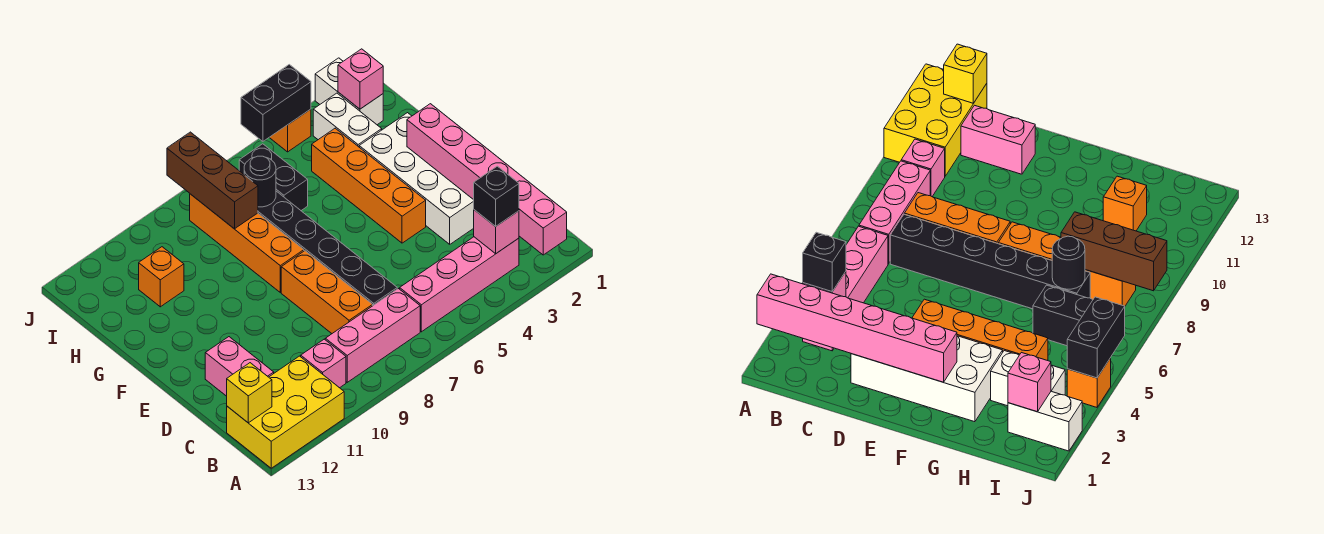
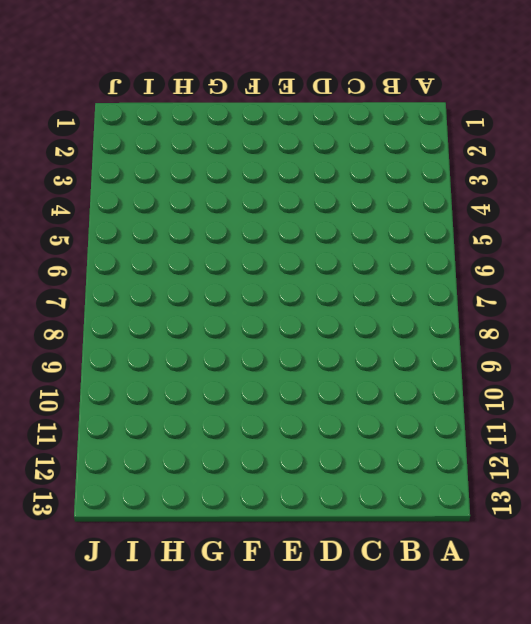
none -> yellow brick A11:B13 level 1
none -> pink brick B3:B6 level 1
none -> pink brick B7:B9 level 1

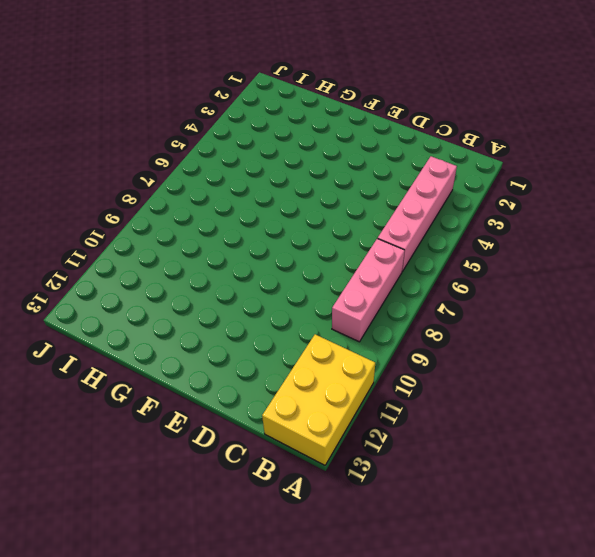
none -> pink brick B10 level 1
none -> black brick C7:H7 level 1
none -> orange brick C8:E8 level 1

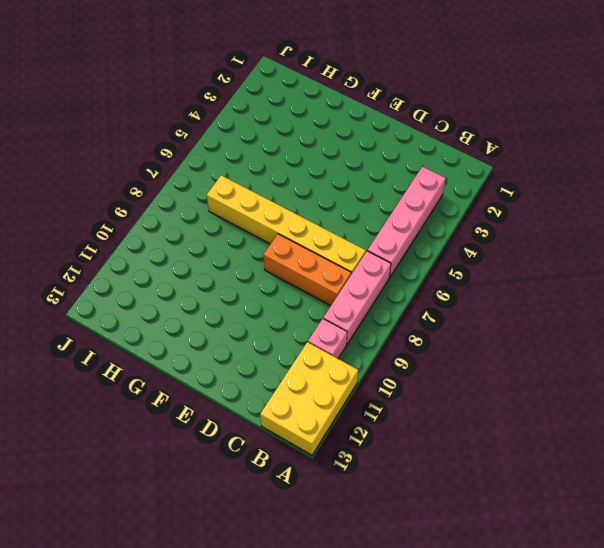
yellow brick C7:H7 level 1 -> black brick C7:H7 level 1
none -> pink brick C12:D12 level 1
none -> white brick D2:G3 level 1
none -> orange brick E4:H4 level 1

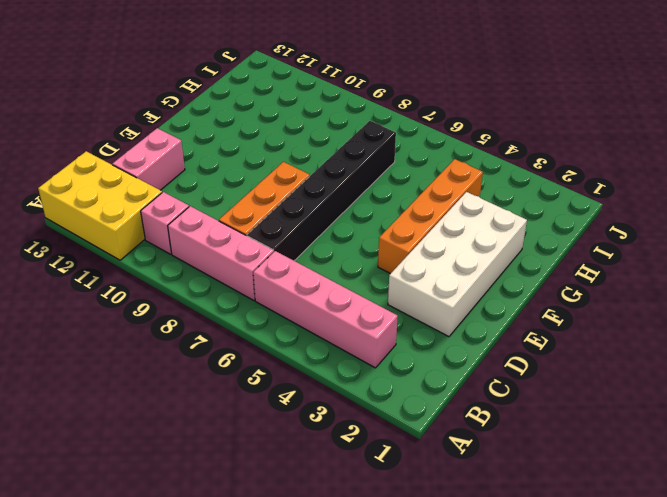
none -> orange brick F8:I8 level 1
none -> white brick H3:I3 level 1
none -> black brick H6:I6 level 1

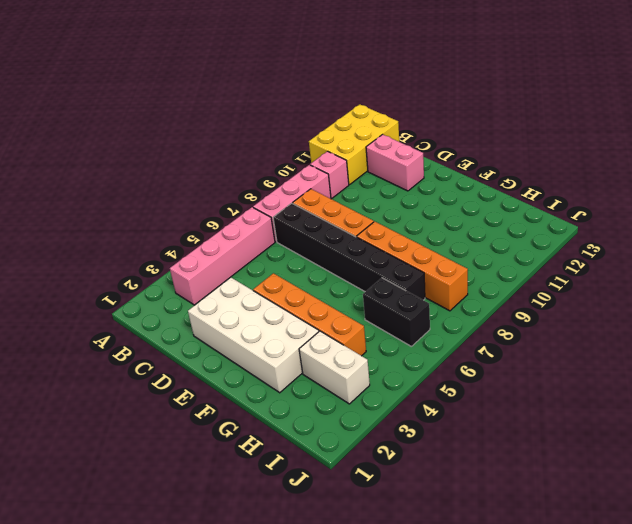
none -> orange brick H11 level 1
none -> white brick I2:J2 level 1
none -> orange brick J4 level 1

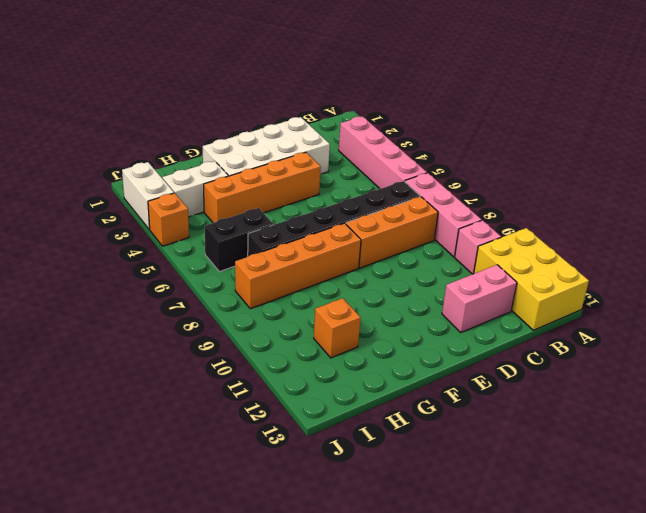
white brick J2:J3 level 1 -> white brick I2:J2 level 1
none -> pink brick A2:F2 level 2
none -> pink brick B3 level 2
none -> yellow brick B13 level 2

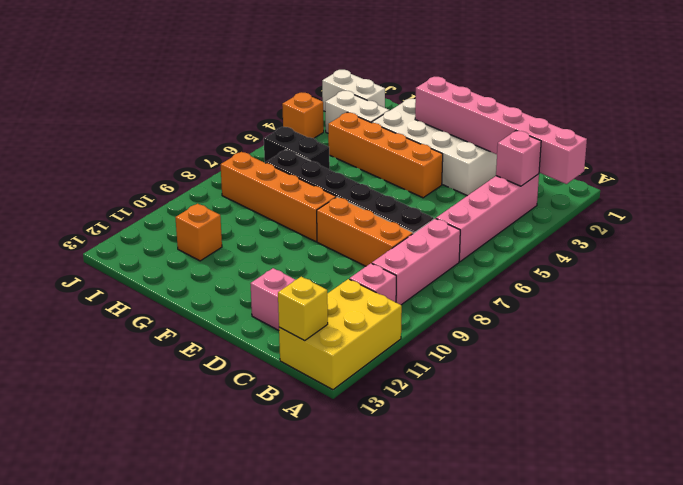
none -> black round brick H7 level 2
none -> brown brick H8:J8 level 2
none -> pink brick I2 level 2

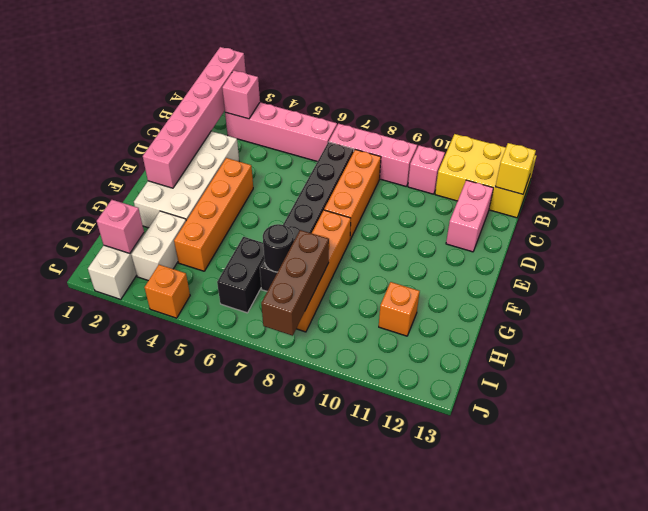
none -> black brick J4:J5 level 2
none -> black brick B3 level 3

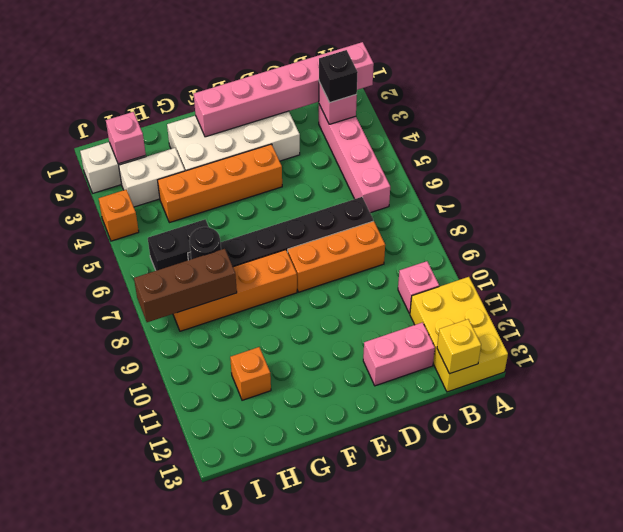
none -> pink brick B7:B9 level 1
none -> black brick J4:J5 level 2

